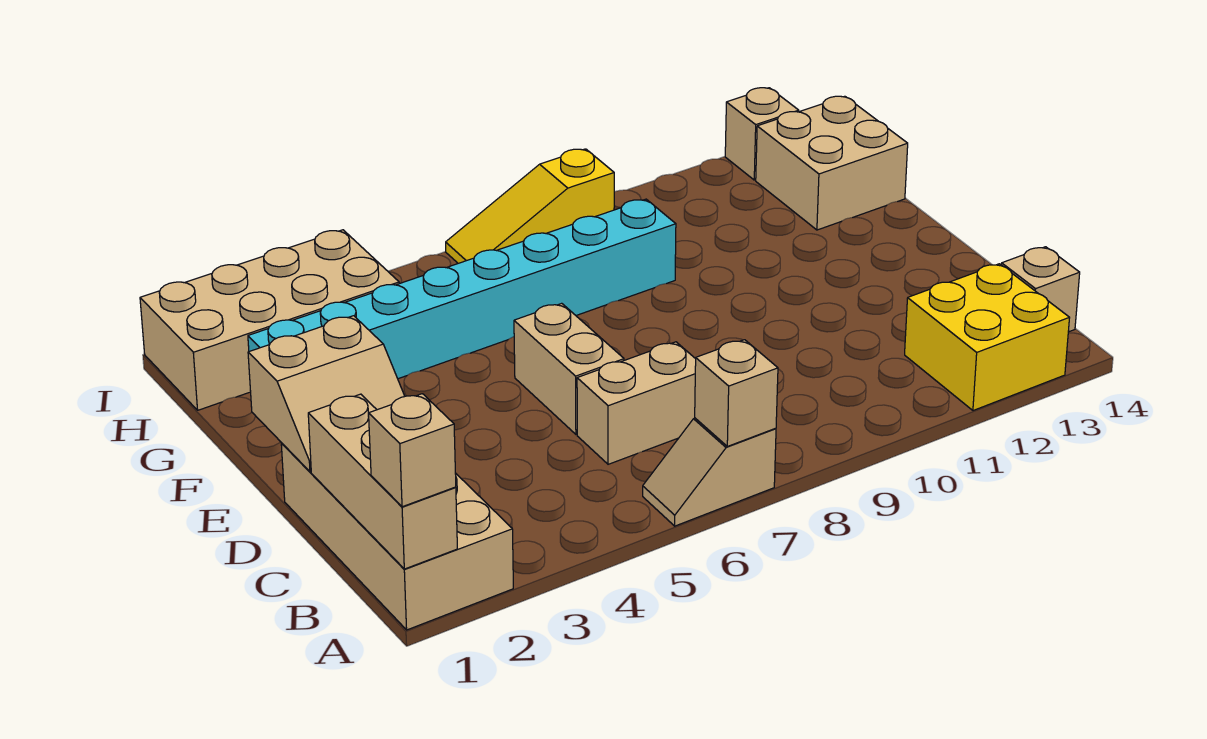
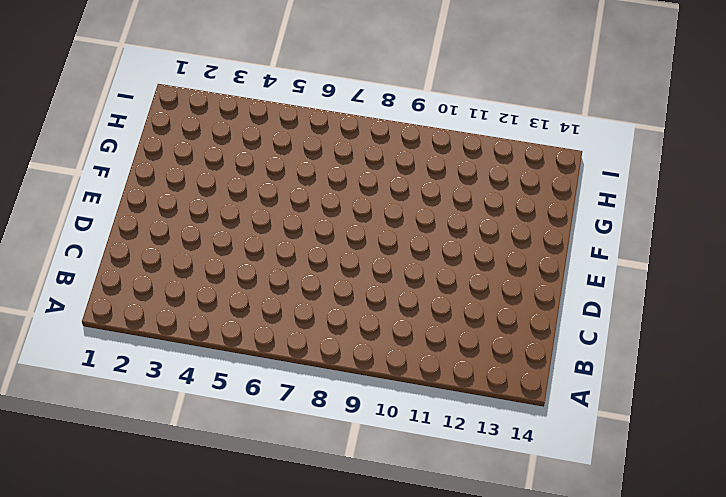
none -> tan brick A1:D2 level 1
none -> tan slope A6:A7 level 1 top 7
none -> yellow brick A12:B13 level 1

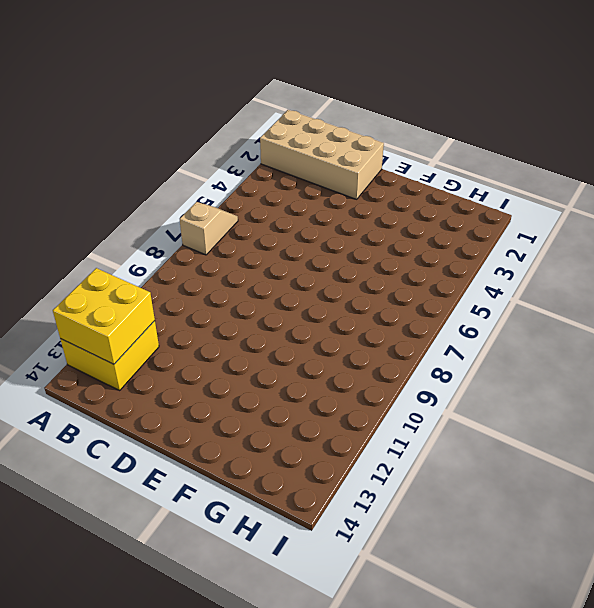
yellow brick A12:B13 level 2 -> none
none -> tan brick B14 level 1
none -> tan brick C6:C7 level 1
none -> tan brick D6:E6 level 1

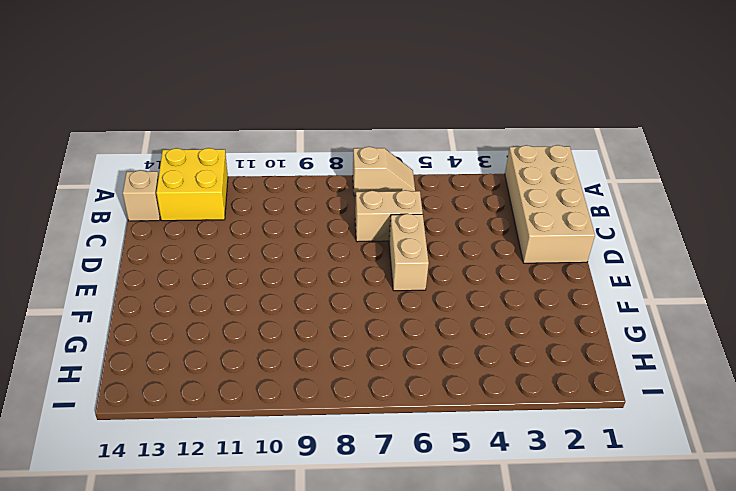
none -> cyan brick G2:G9 level 1
none -> tan brick G13:H14 level 1
none -> tan brick H1:I4 level 1

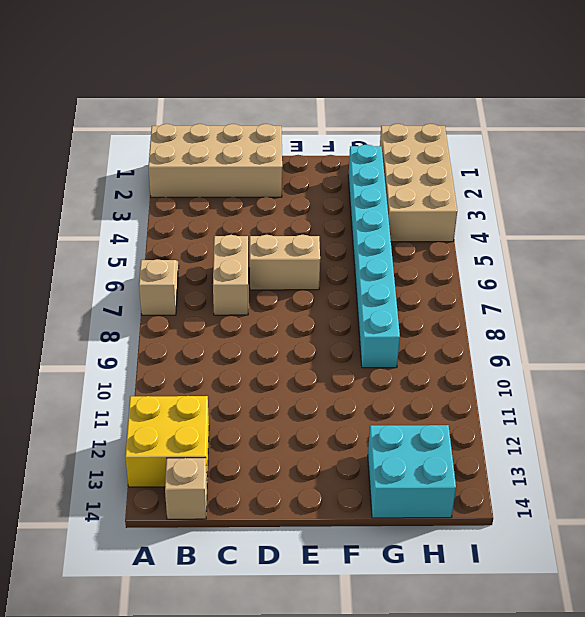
cyan brick G13:H14 level 1 -> tan brick G13:H14 level 1
none -> yellow slope I7:I9 level 1 top 9
none -> tan brick I13 level 1
none -> tan brick A1:C1 level 2

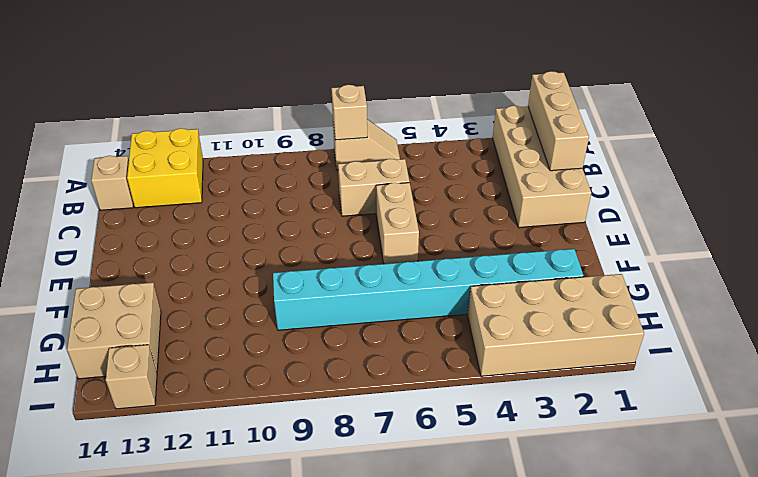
none -> yellow slope I7:I9 level 1 top 9
none -> tan slope D1:E2 level 2 top E
none -> tan brick A1 level 3

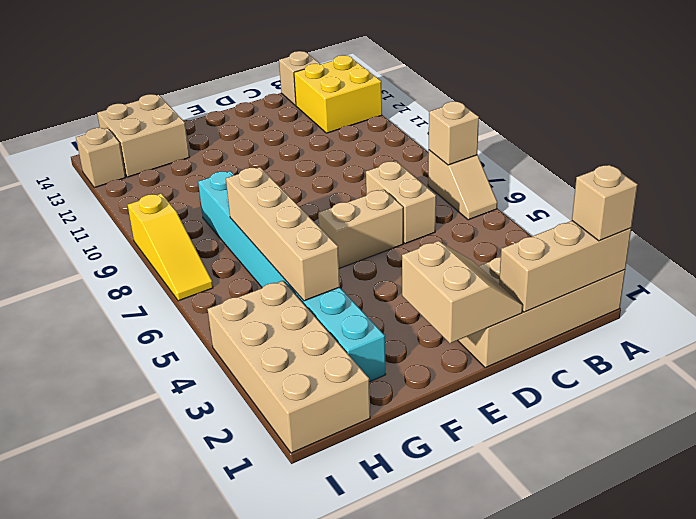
tan brick G4:G7 level 2 -> none

